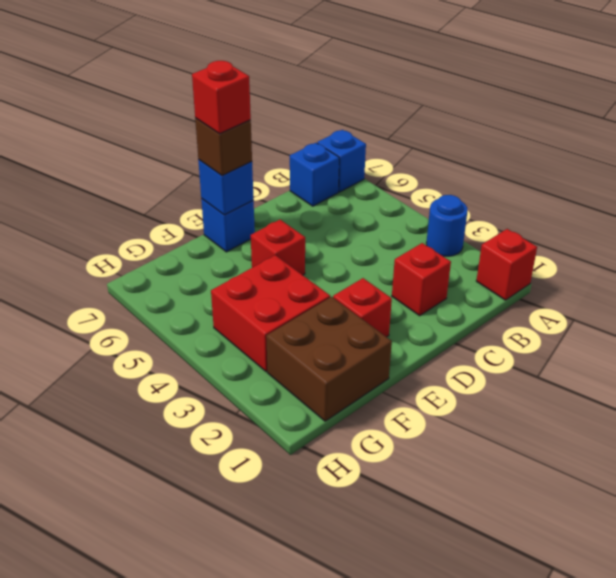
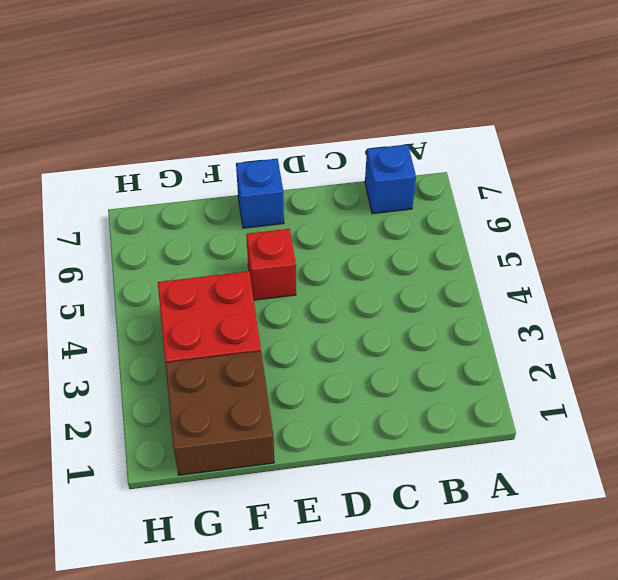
none -> red brick A1 level 1
none -> blue round brick A3 level 1
none -> blue brick A7 level 1

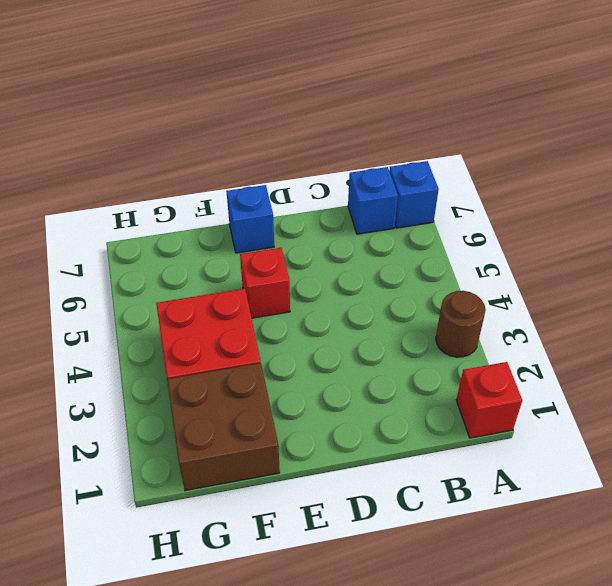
brown round brick A3 level 1 -> blue round brick A3 level 1
none -> red brick C2 level 1
none -> red brick E2 level 1
none -> blue brick E7 level 2

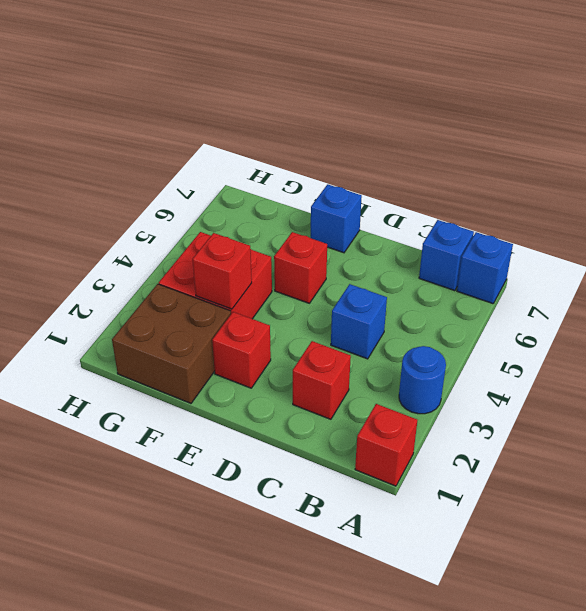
blue brick C4 level 1 -> blue brick E7 level 2
red brick F3 level 2 -> red brick E7 level 4
none -> brown brick E7 level 3

